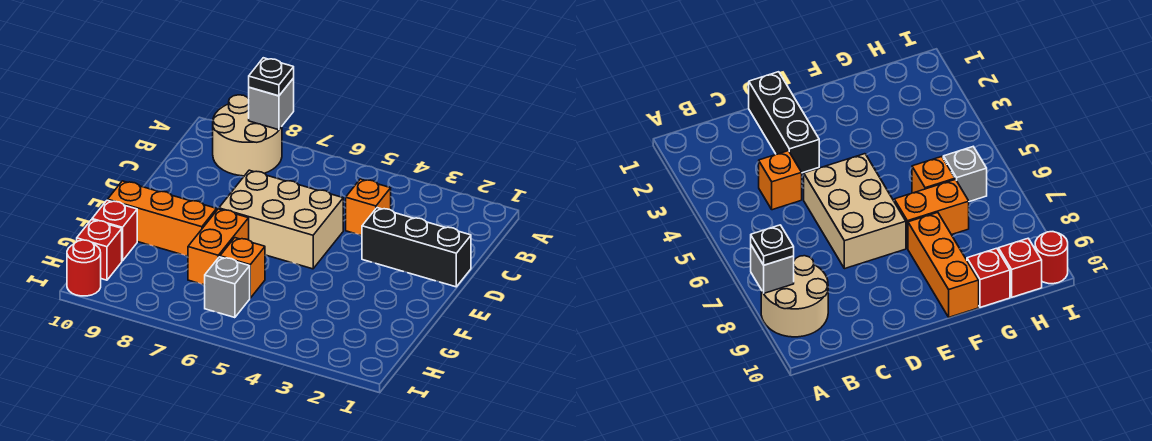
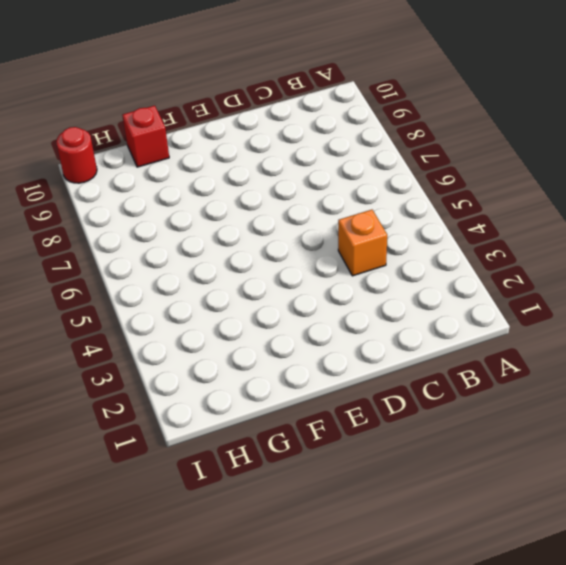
none -> tan round brick A8:B9 level 1
none -> black brick D1:D3 level 1
none -> tan brick D5:E7 level 1

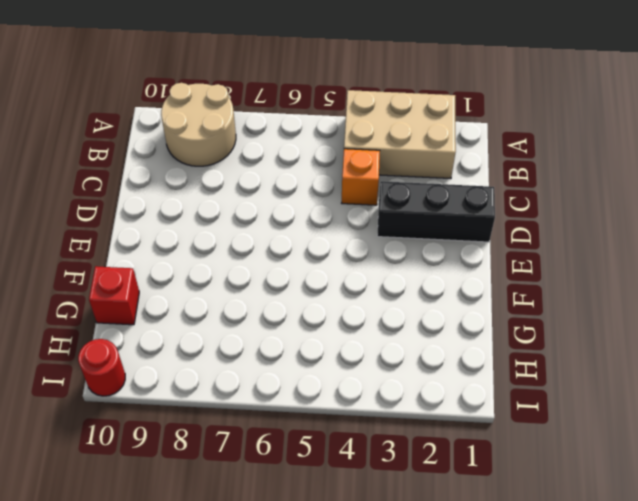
tan brick A2:B4 level 1 -> tan brick D5:E7 level 1
none -> orange brick F7:G7 level 1
none -> orange brick F8:F10 level 1
none -> orange brick G6 level 1

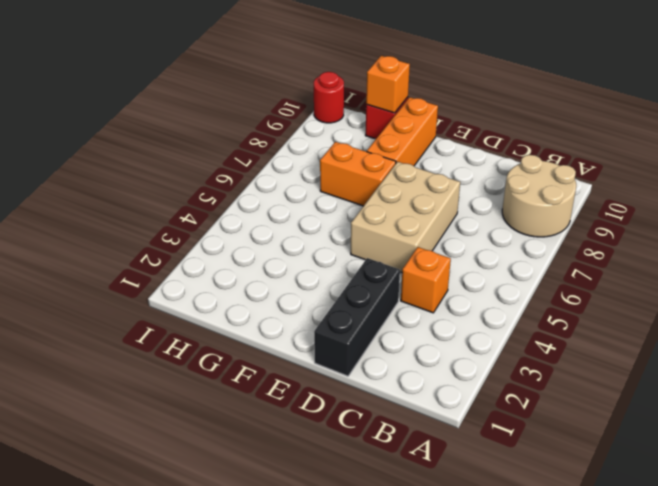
orange brick G10 level 2 -> orange brick G6 level 1
none -> grey brick H6 level 1
none -> red brick H10 level 1
none -> grey brick A8 level 2

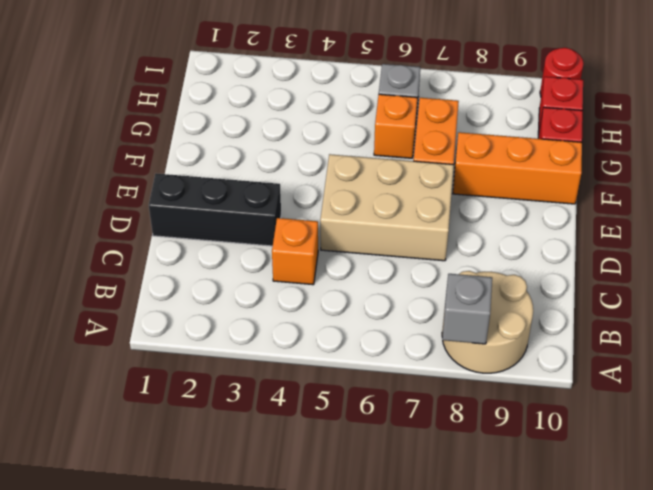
none -> black plate A8 level 3

